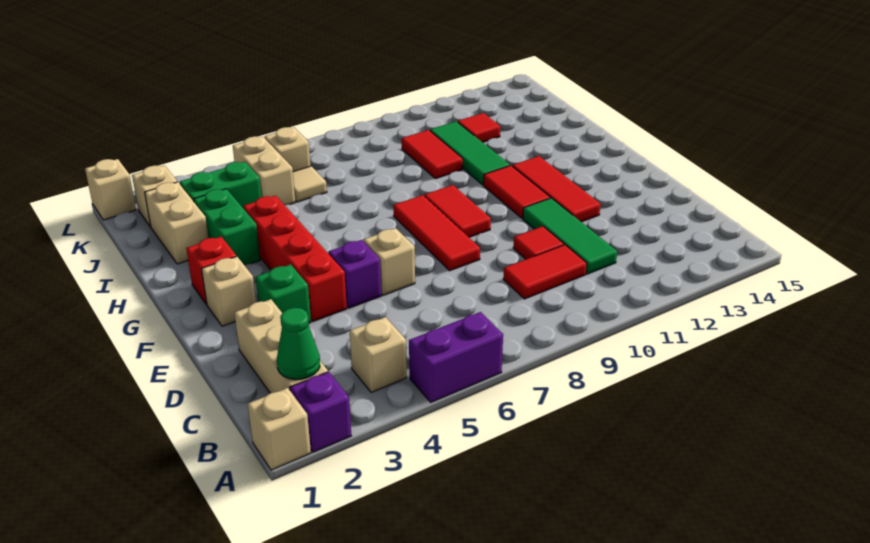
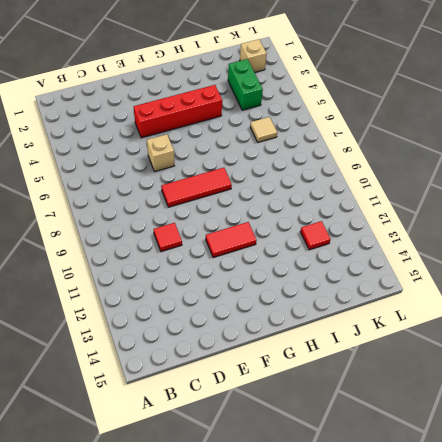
none -> tan brick A1 level 1
none -> purple brick A2 level 1
none -> purple brick A5:A6 level 1
none -> tan brick B2:D2 level 1

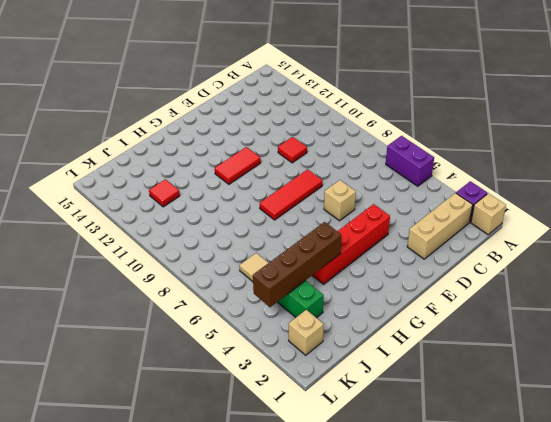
brown brick H4:K4 level 2 -> none
none -> tan brick B4 level 1
none -> red tile C9:C10 level 1
none -> green tile C11:E11 level 1
none -> green brick E3 level 1

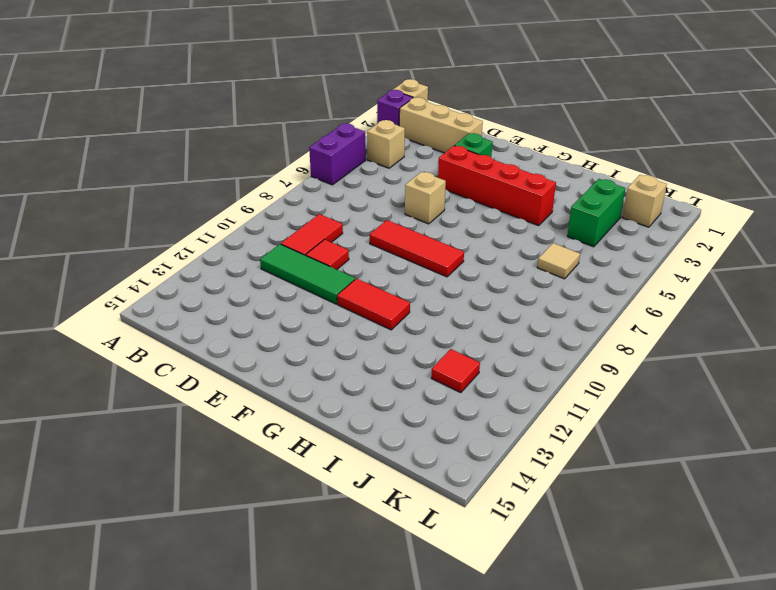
none -> purple brick E5 level 1
none -> red tile E12:G12 level 1
none -> tan brick F2 level 1
none -> red tile F9:G9 level 1

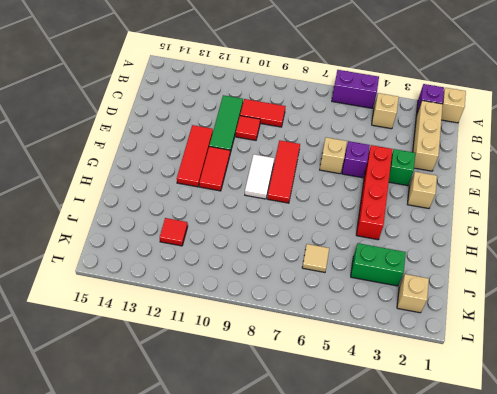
white tile F9:G9 level 1 -> red tile F9:G9 level 1
none -> red brick G2 level 1
none -> green brick H3:I3 level 1
none -> green tile H11:J11 level 1
none -> tan brick I2:J2 level 1

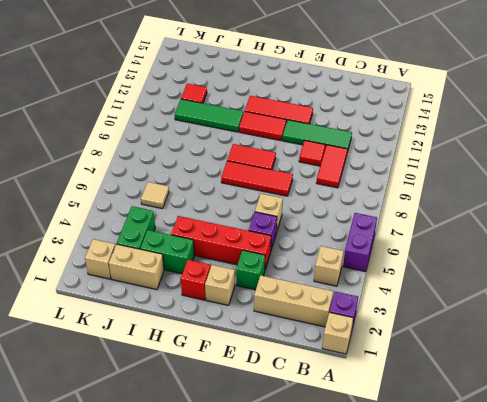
none -> red tile I10:J10 level 1
none -> tan brick J5:K5 level 1
none -> tan brick K6 level 1
none -> tan brick L1 level 1

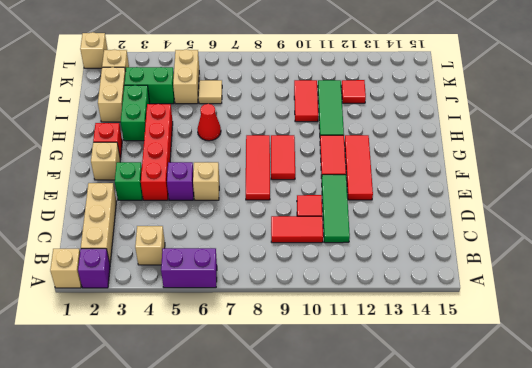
red cone H6 level 1 -> none
none -> tan brick K6 level 1
none -> green cone B2 level 2

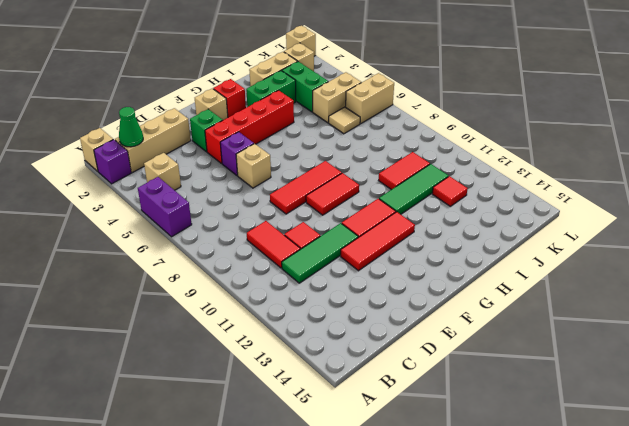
tan brick K6:L6 level 1 -> tan brick K6 level 1

